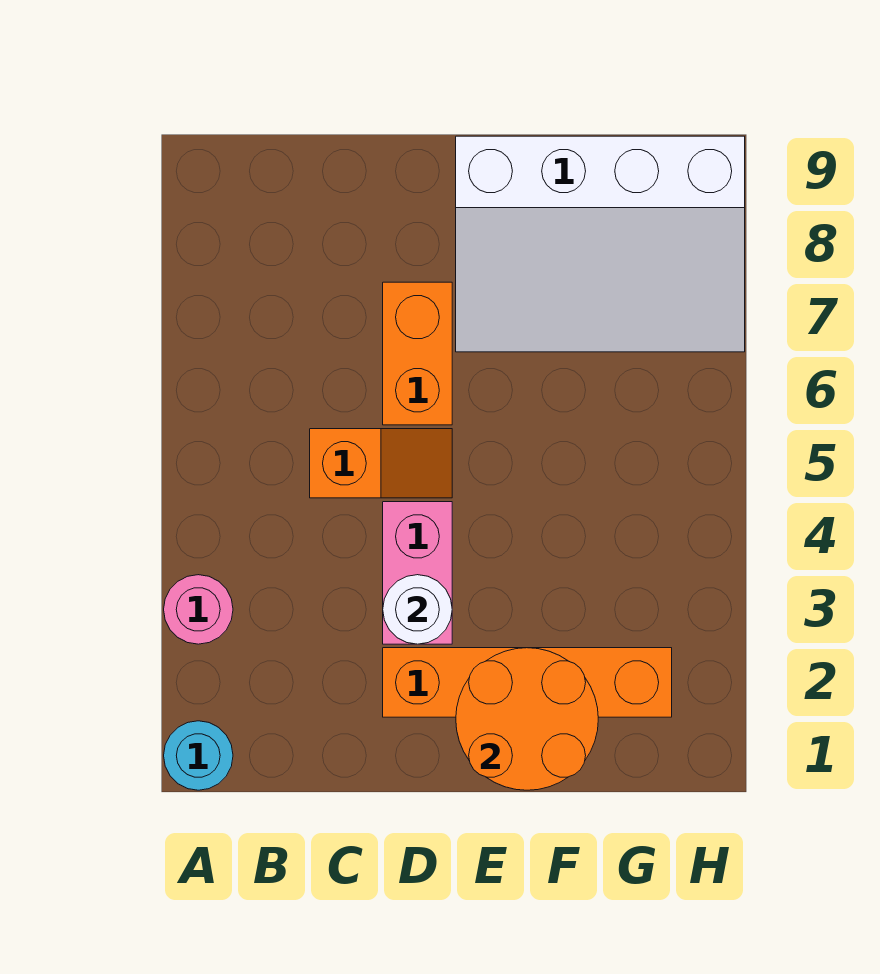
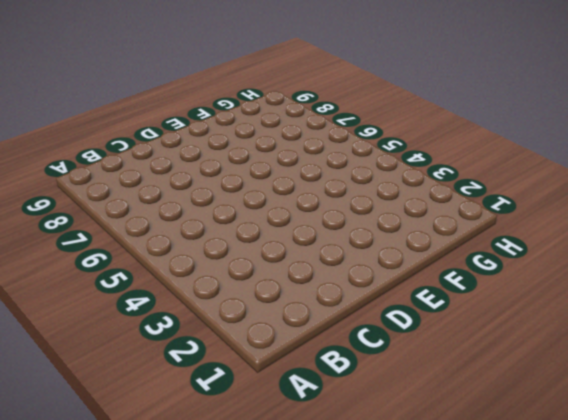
none -> cyan round brick A1 level 1
none -> pink round brick A3 level 1

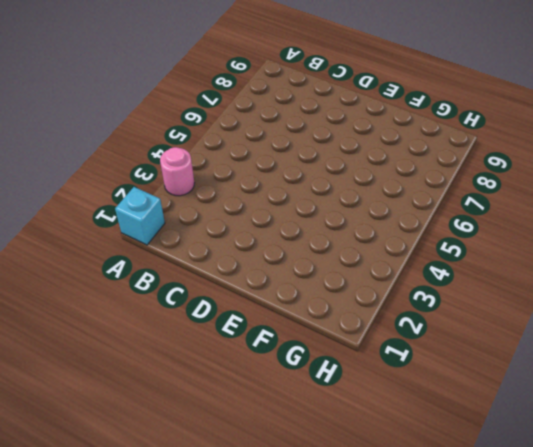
cyan brick A1 level 1 -> cyan round brick A1 level 1
none -> orange slope C5:D5 level 1 top C
none -> orange brick D2:G2 level 1

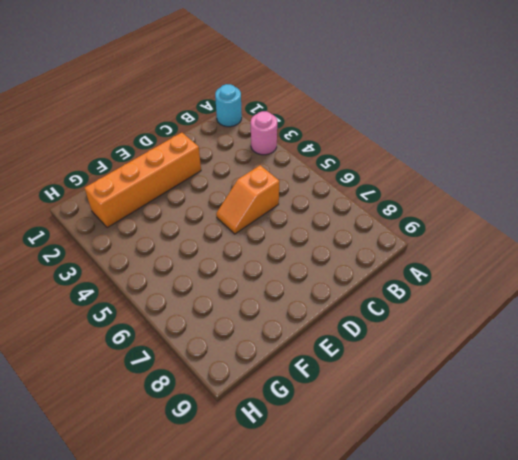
none -> pink brick D3:D4 level 1
none -> orange brick D6:D7 level 1

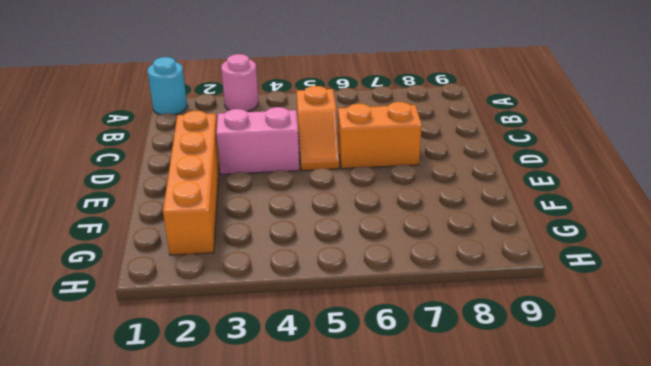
none -> white slope E7:H9 level 1 top 9
none -> white round brick D3 level 2

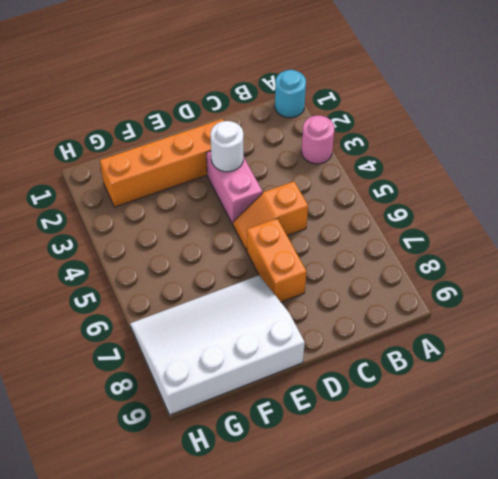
none -> orange round brick E1:F2 level 2

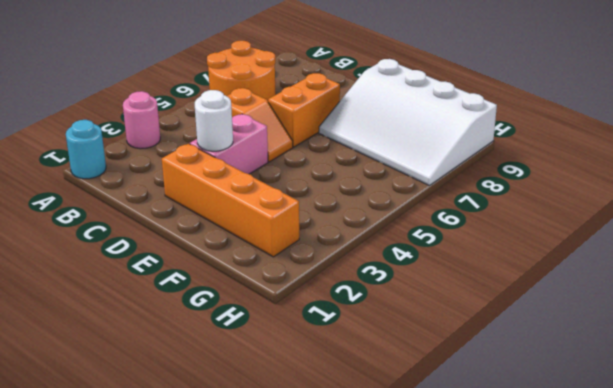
orange round brick A6:B7 level 1 -> orange round brick E1:F2 level 2

